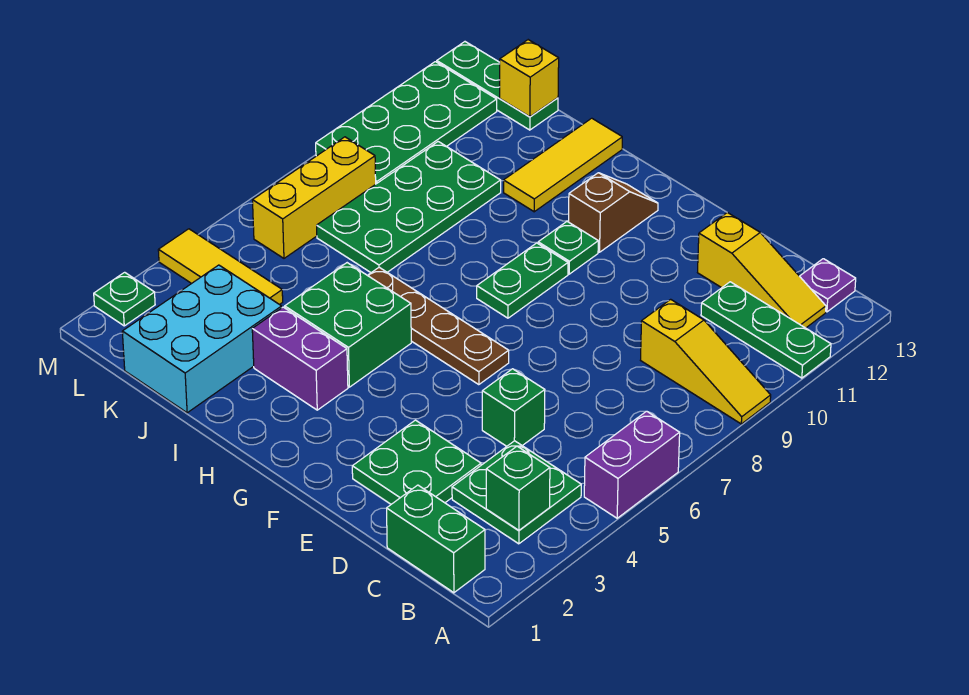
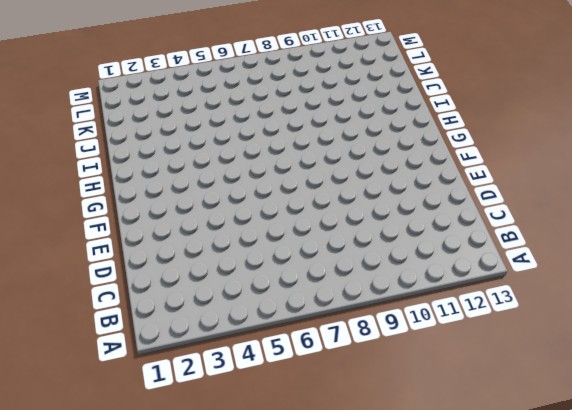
none -> purple brick A5:A6 level 1
none -> yellow slope A9:C9 level 1 top C
none -> green plate A11:C11 level 1

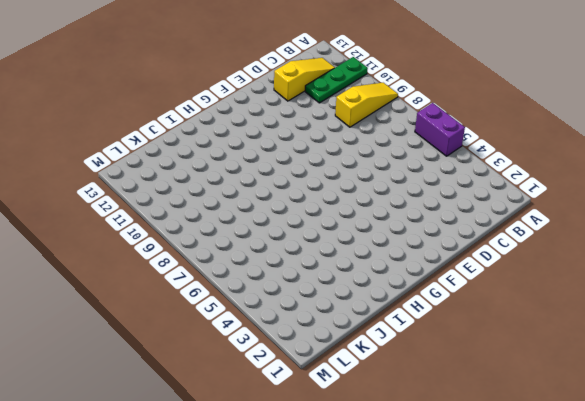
none -> green brick B1:C1 level 1
none -> green plate B3:C4 level 1
none -> purple plate B13 level 1

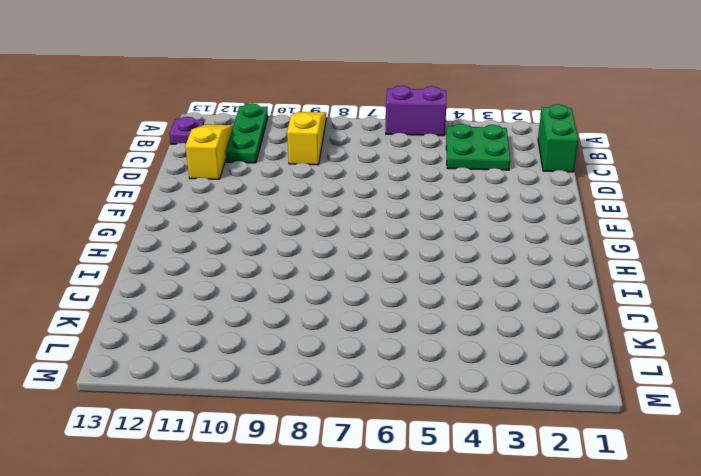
none -> green plate D2:E3 level 1
none -> green brick D5 level 1
none -> brown plate F6:I6 level 1

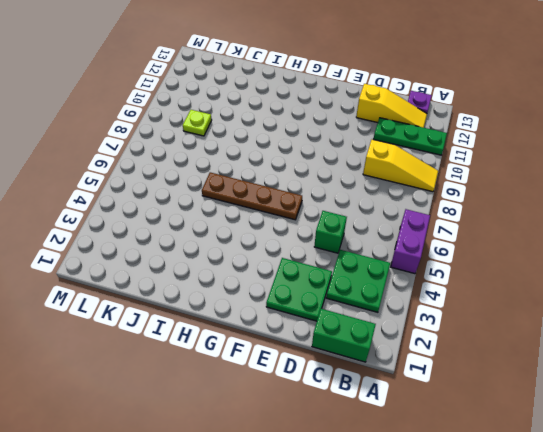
lime plate K9 level 1 -> green plate J7:K10 level 1
none -> green plate G8:G9 level 1
none -> green plate G10 level 1
none -> brown slope G11:G12 level 1 top 11

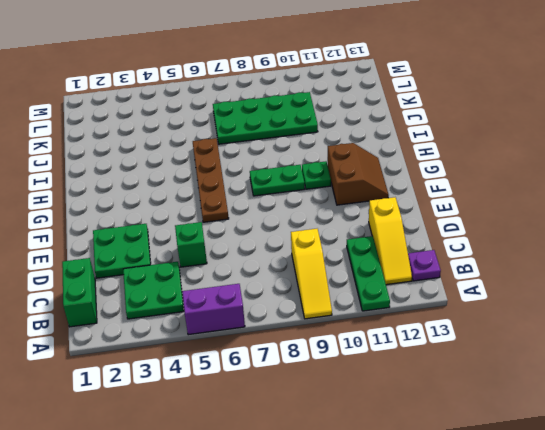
brown slope F11:G12 level 1 top 11 -> brown slope G11:G12 level 1 top 11
none -> purple brick H3:I3 level 1
none -> green brick H4:I5 level 1
none -> yellow tile I11:I13 level 1

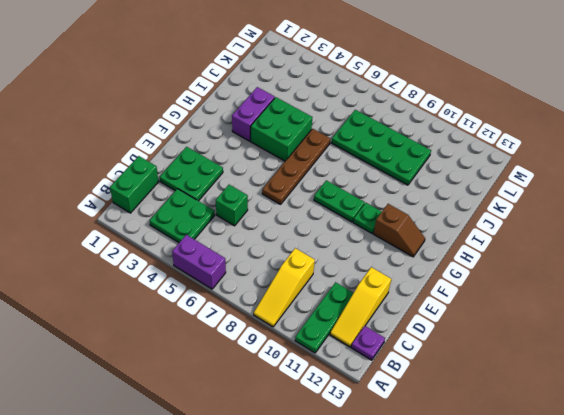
none -> yellow tile I11:I13 level 1
none -> cyan brick J1:K3 level 1
none -> yellow tile K4:M4 level 1

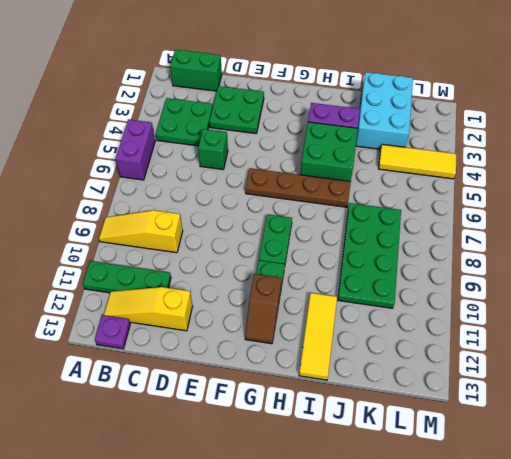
none -> green plate K13:M13 level 1
none -> yellow brick L6:L8 level 1
none -> green plate L9:M12 level 1

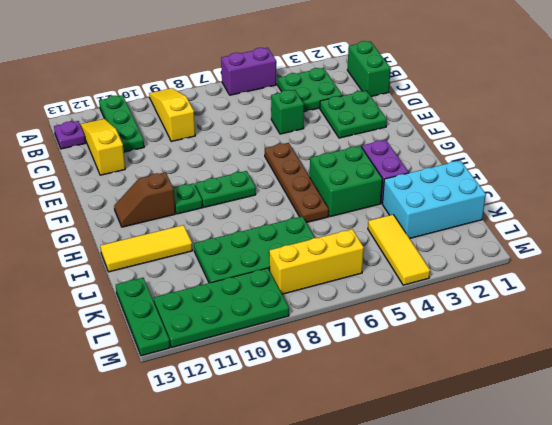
none -> green plate M2 level 1
none -> green brick B3 level 2
none -> yellow brick K13 level 2

